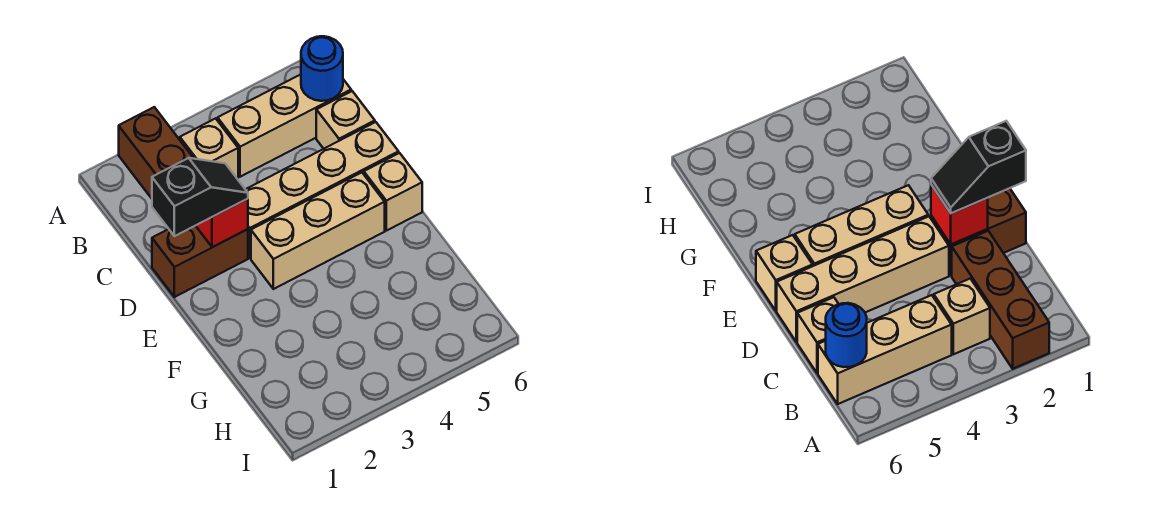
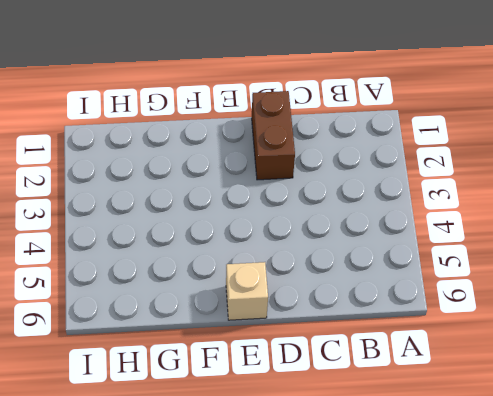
none -> brown brick A2:C2 level 1
none -> tan brick B3 level 1

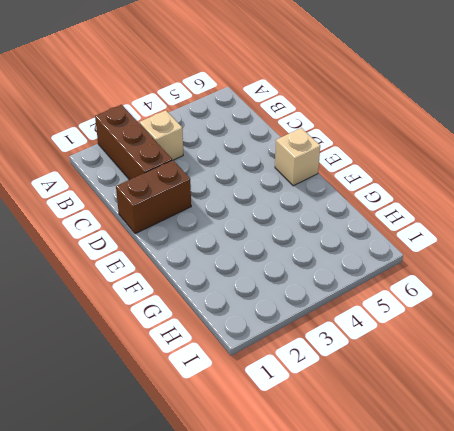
none -> tan brick B4:B6 level 1
none -> tan brick C6 level 1

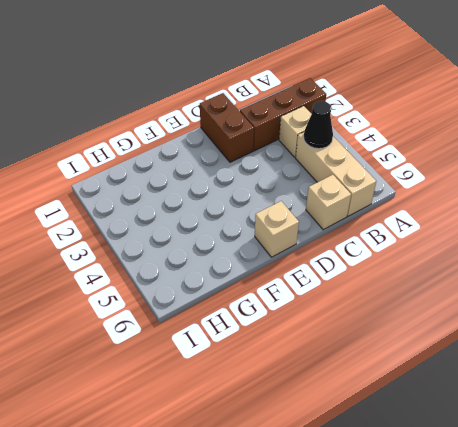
black cone B4 level 2 -> none
none -> tan brick D3:D6 level 1
none -> tan brick E3:E5 level 1

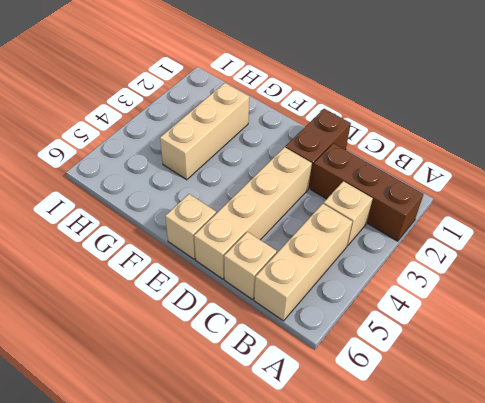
tan brick G2:G4 level 1 -> tan brick E3:E5 level 1
none -> blue round brick B6 level 2
none -> red brick D2 level 2

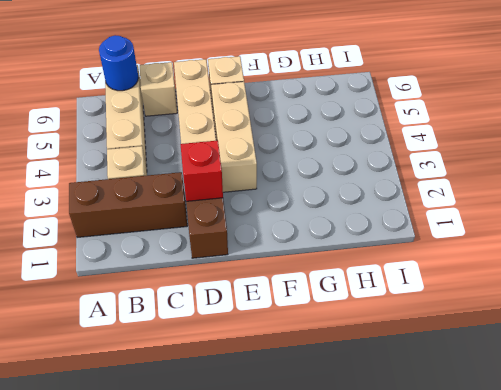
none -> black slope D1:D2 level 3 top 1

